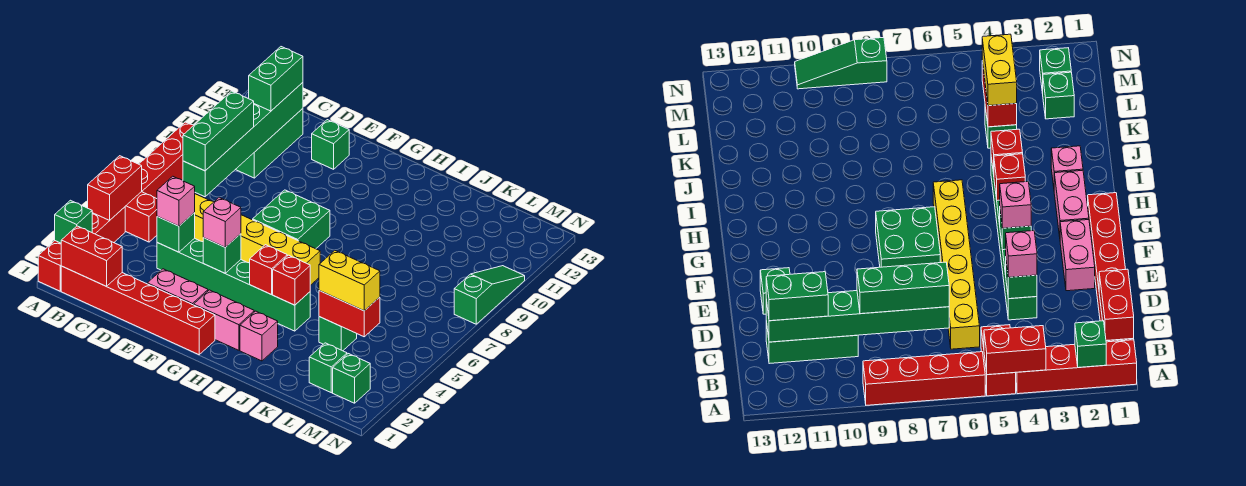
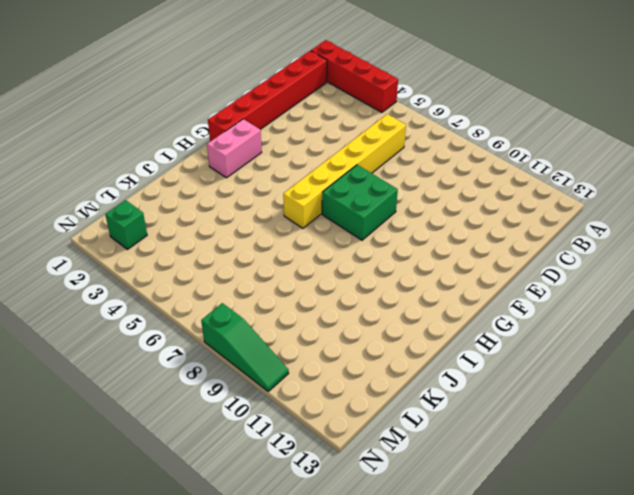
none -> red brick A5:B5 level 1
none -> red brick A6:A9 level 1
none -> green brick C10:C12 level 1
none -> green brick D4:I4 level 1

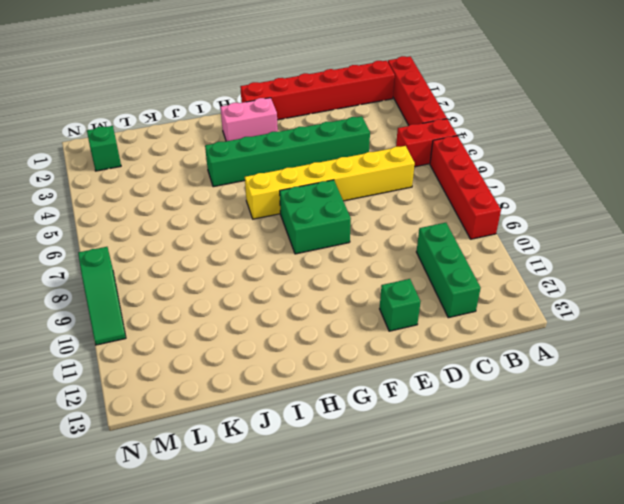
none -> pink brick E2:F2 level 1
none -> pink brick I2 level 1
none -> green brick K4 level 1
none -> green brick L2 level 1

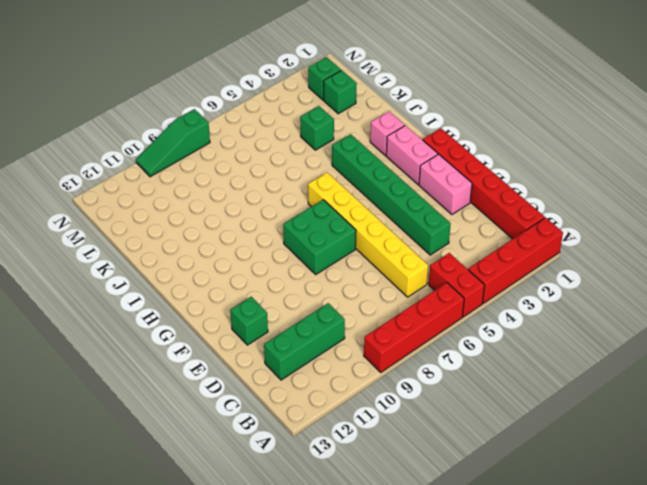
none -> green brick A2 level 2
none -> red brick A4:A5 level 2
none -> red brick B1:C1 level 2
none -> green brick C7:C12 level 2

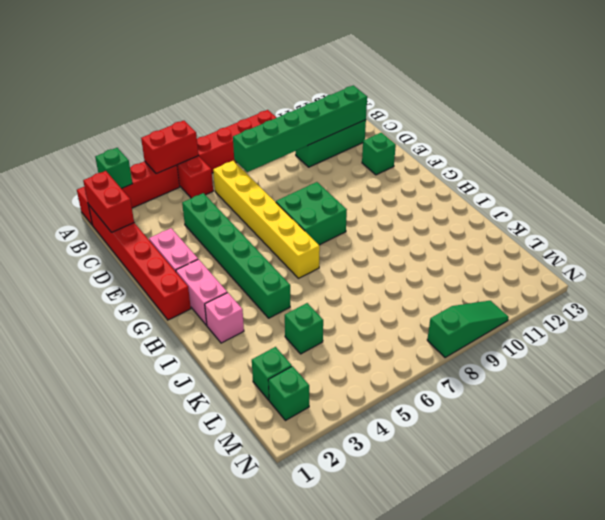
none -> green brick D4 level 2
none -> green brick F4 level 2
none -> red brick H4 level 2
none -> red brick I4 level 2

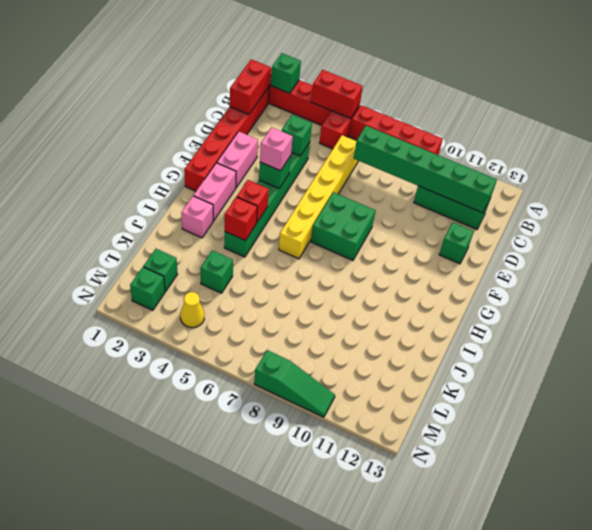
yellow cone M4 level 1 -> none
none -> red brick K4:L4 level 2
none -> green brick C7:C9 level 3
none -> green brick C11:C12 level 3
none -> pink brick D4 level 3

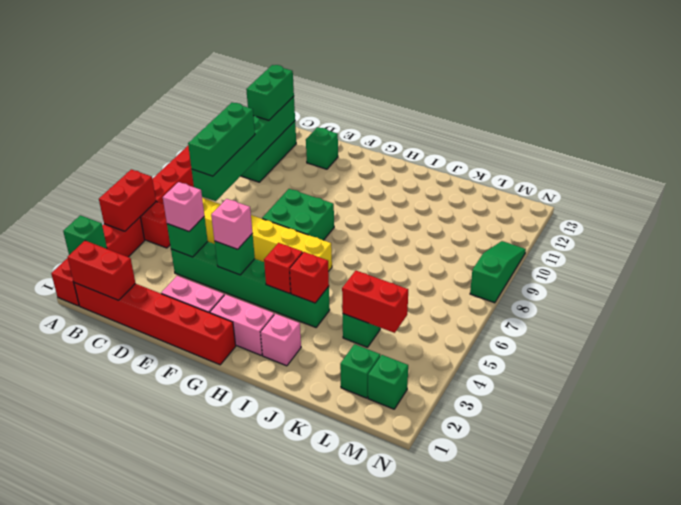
none -> yellow brick K4:L4 level 3

